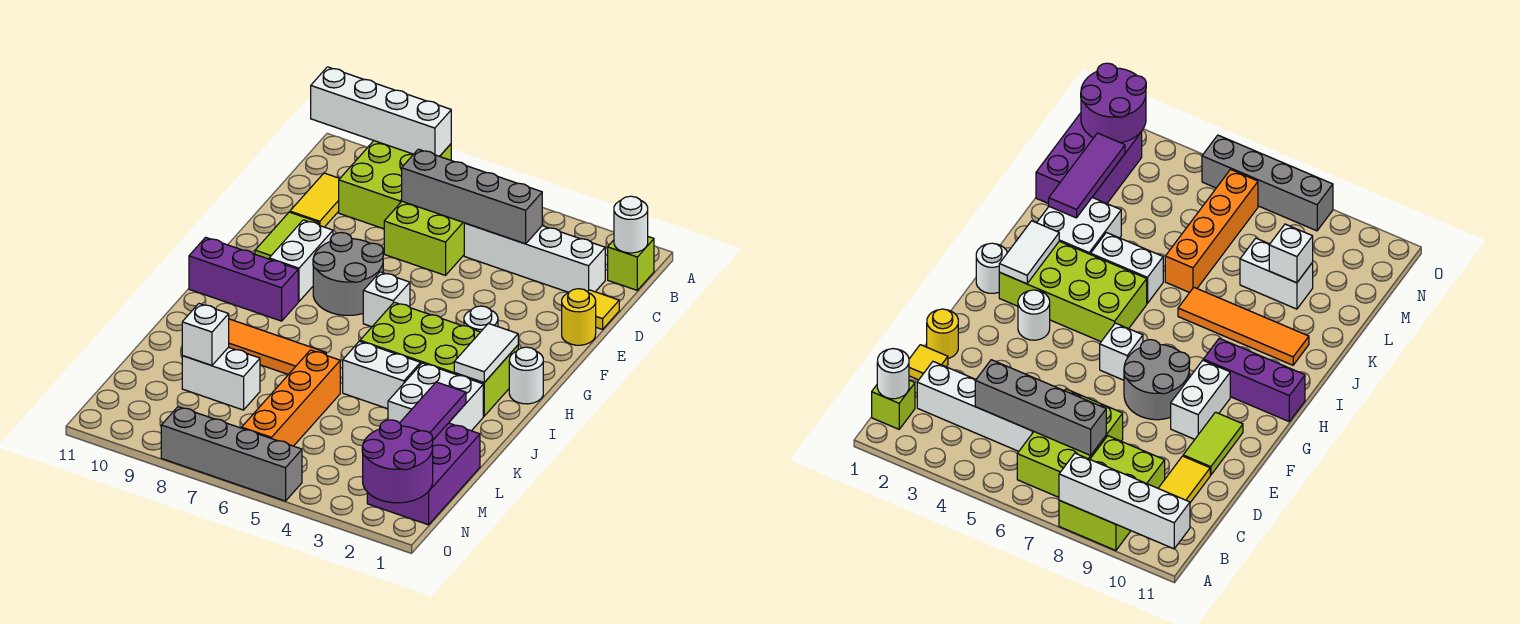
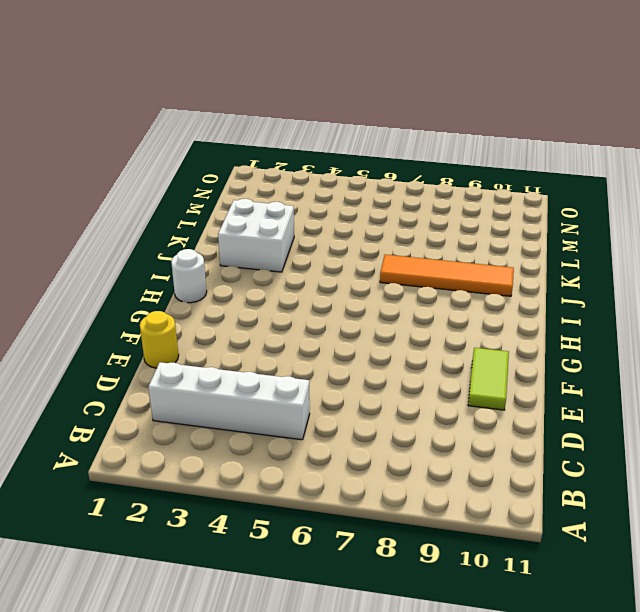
none -> lime brick A8:C9 level 1
none -> lime brick B1 level 1
none -> lime brick B6:D7 level 1

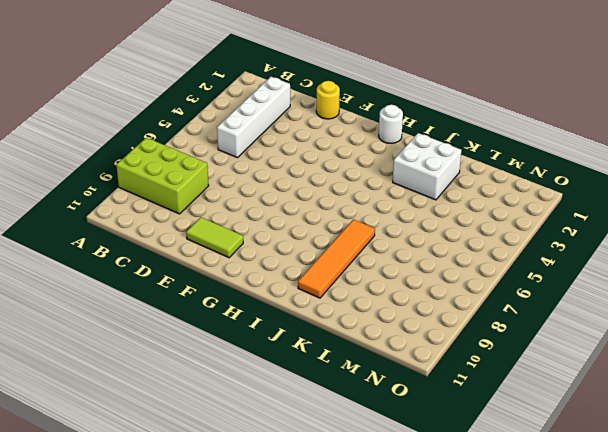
none -> lime brick B1 level 1
none -> lime brick B6:D7 level 1
none -> yellow tile C10:D10 level 1

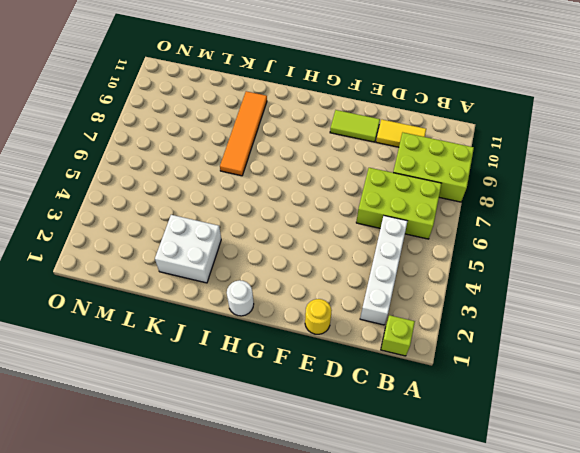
none -> yellow tile D1 level 1
none -> grey round brick F7:G8 level 1
none -> white brick F9:G9 level 1

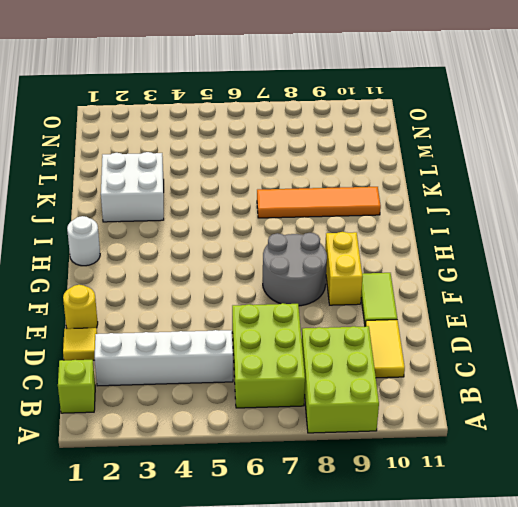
yellow brick F9:G9 level 1 -> white brick F9:G9 level 1
none -> white round brick G3 level 1
none -> white brick G6 level 1
none -> lime brick H2:I5 level 1

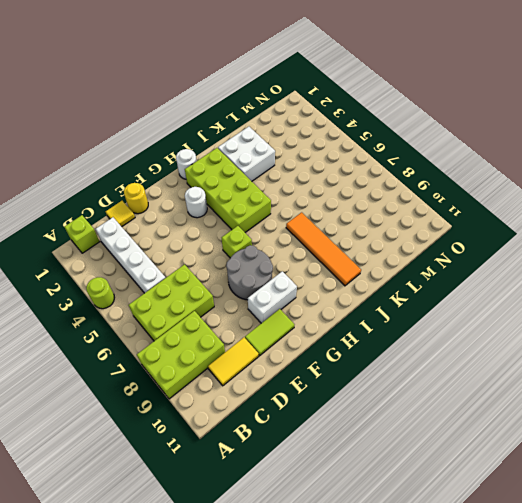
lime round brick A4 level 1 -> none
lime brick G6 level 1 -> white brick G6 level 1
none -> purple brick H9:H11 level 1
none -> white brick J4:J5 level 1
none -> orange brick K6:N6 level 1

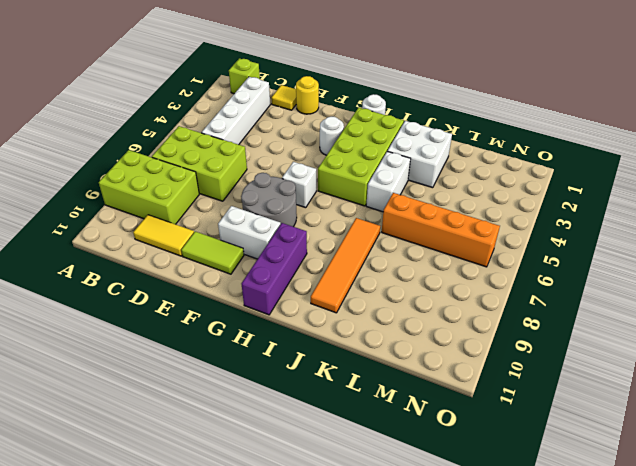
none -> purple brick L1:N2 level 1
none -> white brick L8:L9 level 1
none -> grey brick O5:O8 level 1

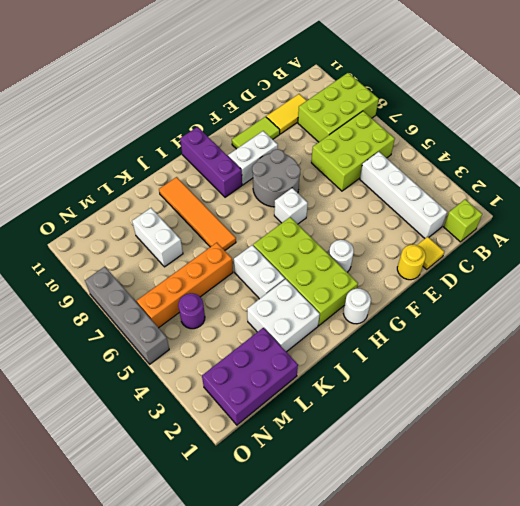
purple round brick M5 level 1 -> none
none -> white brick A8:A11 level 2
none -> white round brick B1 level 2
none -> grey brick C4:C7 level 2

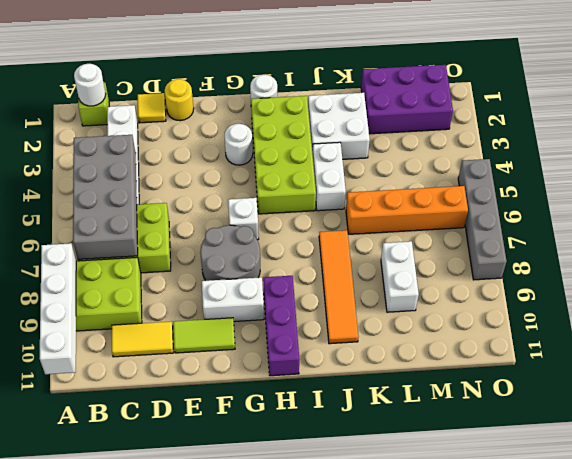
grey brick B4:C7 level 2 -> grey brick C4:C7 level 2
none -> white tile H2:I2 level 2
none -> purple tile K2:M2 level 2
none -> white brick L9 level 2

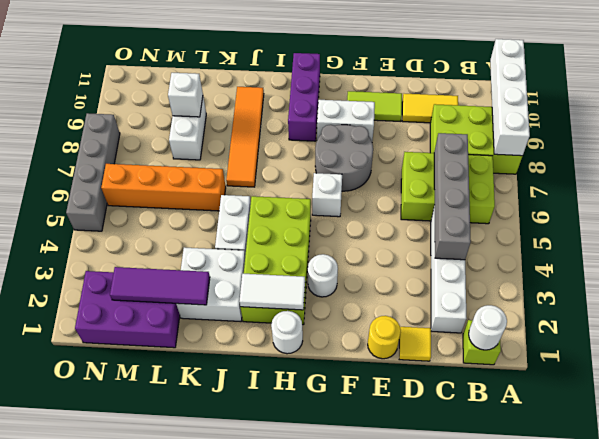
none -> purple round brick N1:O2 level 2

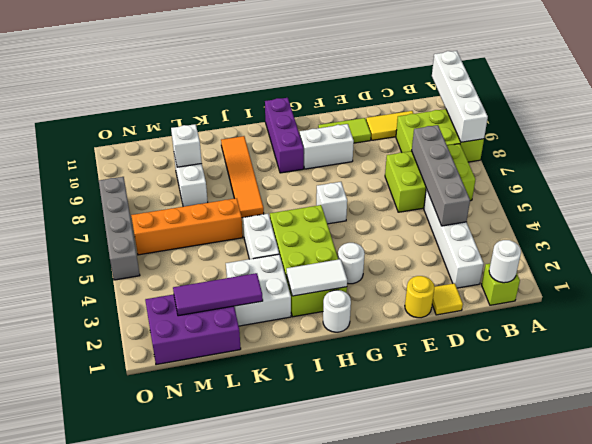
none -> grey round brick F7:G8 level 1
none -> purple round brick N1:O2 level 2

